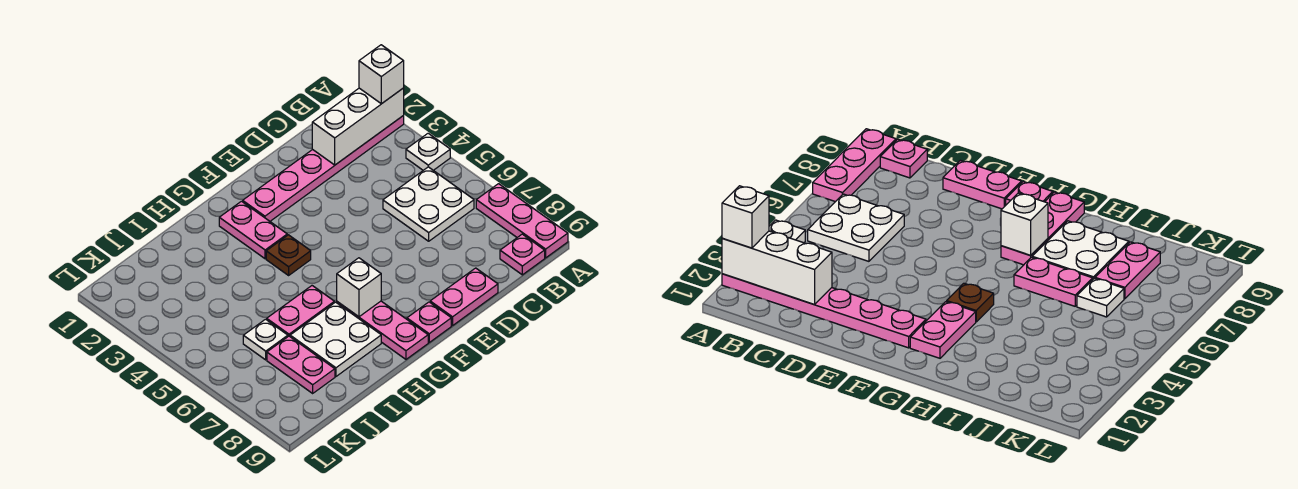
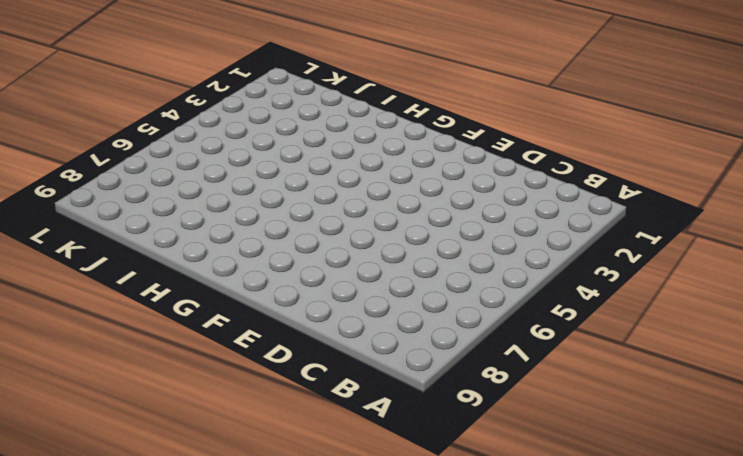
none -> pink plate A2:F2 level 1
none -> white plate A4 level 1
none -> pink plate A7:A9 level 1

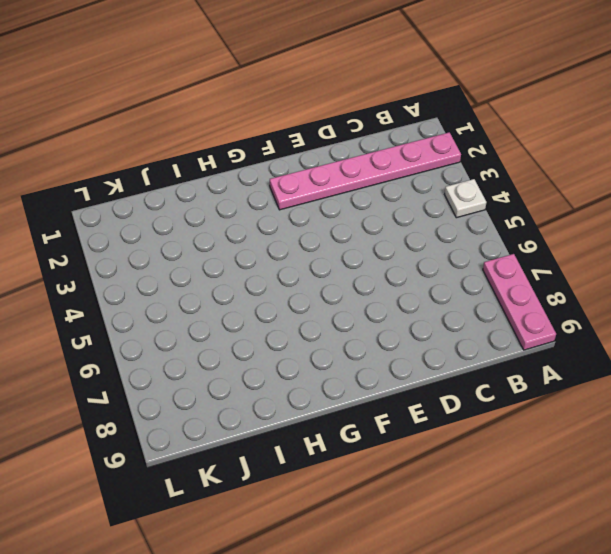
none -> white plate B5:C6 level 1
none -> pink plate B9 level 1
none -> pink plate D9:E9 level 1

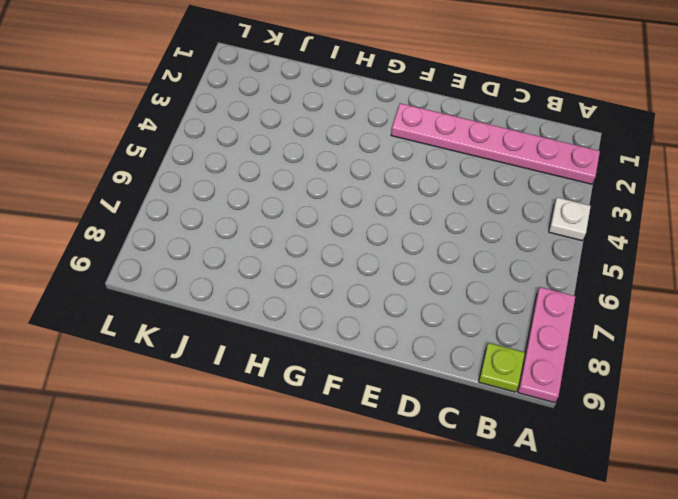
lime plate B9 level 1 -> pink plate B9 level 1
none -> white plate B5:C6 level 1
none -> pink plate D9:E9 level 1
none -> pink plate F9 level 1

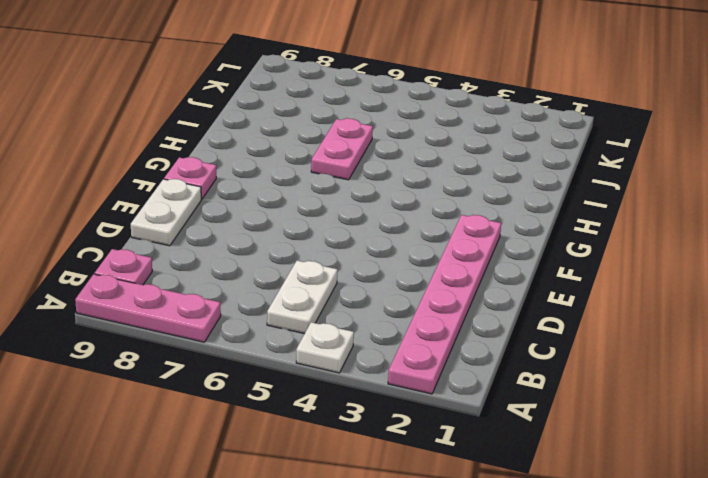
white plate B5:C5 level 1 -> white plate B5:C6 level 1
white plate D9:E9 level 1 -> pink plate D9:E9 level 1
none -> pink plate G2:G3 level 1
none -> brown plate G4 level 1
none -> pink plate G7:G9 level 1

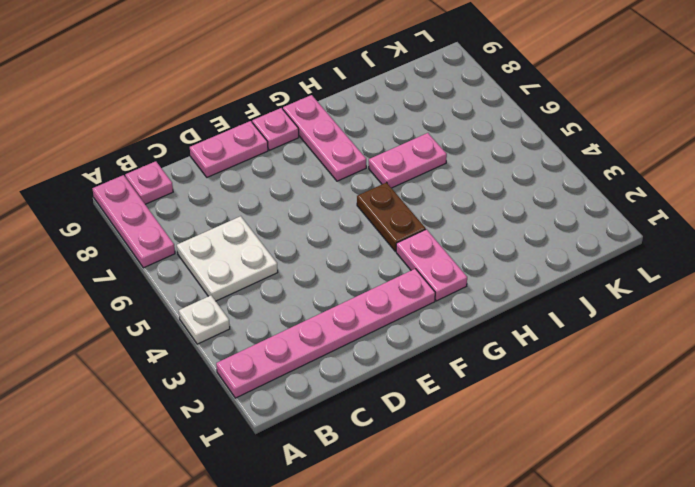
brown plate G4:G5 level 1 -> brown plate G4 level 1
none -> white plate H7:I8 level 1
none -> white plate J6 level 1
none -> pink plate J7:J8 level 1

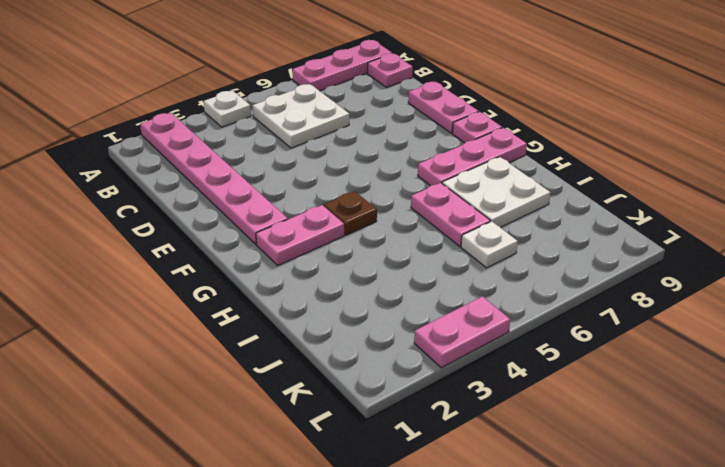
pink plate L3:L4 level 1 -> pink plate J7:J8 level 1
none -> white brick A2:C2 level 2
none -> white brick G7 level 2
none -> white brick A2 level 3

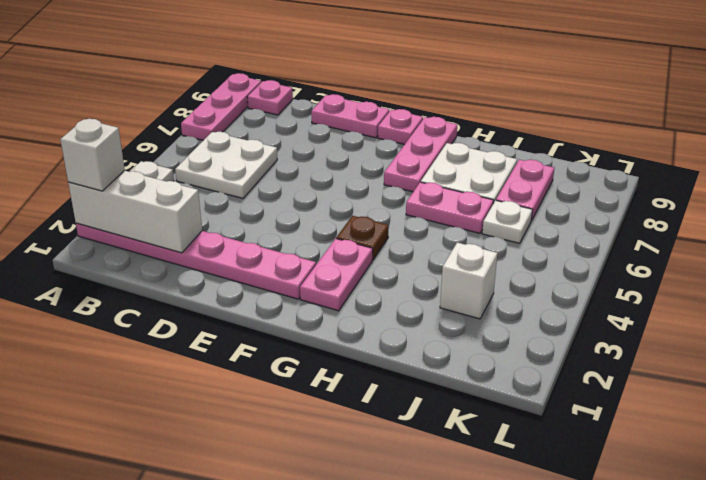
white brick J3 level 1 -> white brick G7 level 2

